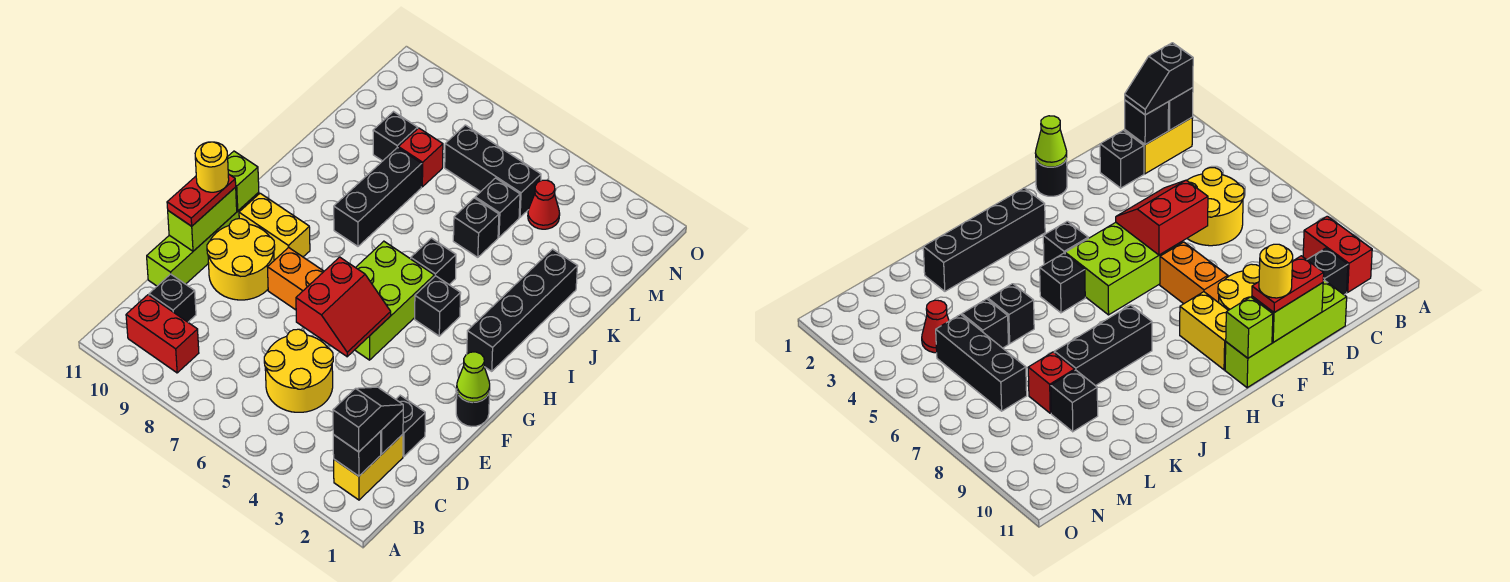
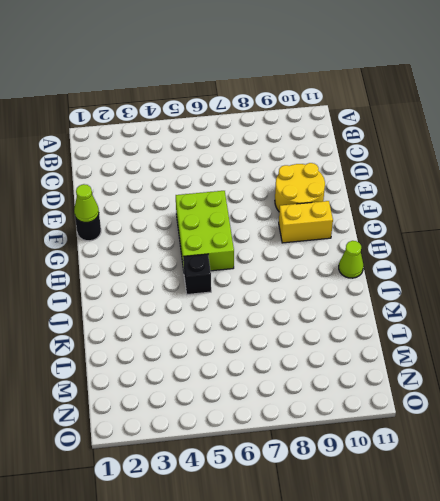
lime cone I11 level 1 -> none
none -> yellow brick B2:C2 level 1
none -> red brick B9:B10 level 1
none -> yellow round brick C5:D6 level 1
none -> black brick C10 level 1

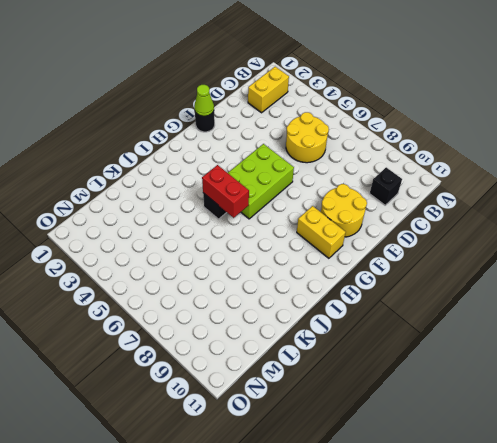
red brick I5:I6 level 2 -> red brick B9:B10 level 1
none -> black brick D2 level 1
none -> lime brick D11:G11 level 1
none -> orange brick F7:F8 level 1
none -> black brick H2:K2 level 1

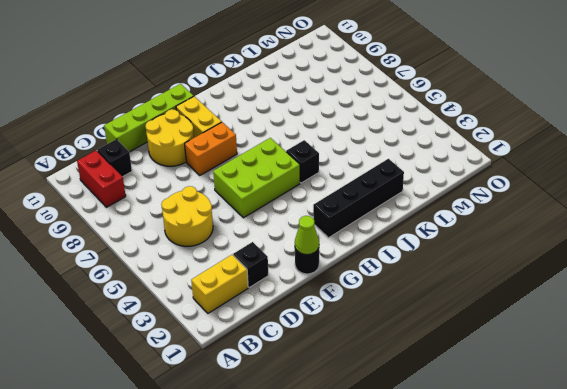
orange brick F8:G8 level 1 -> orange brick F7:F8 level 1
none -> black brick H4 level 1
none -> black brick I8:K8 level 1
none -> black brick K5 level 1
none -> black brick L5 level 1

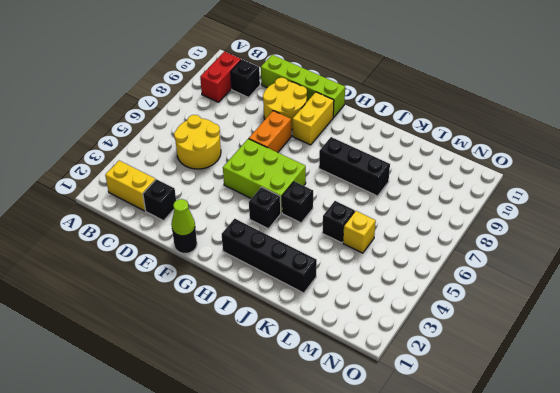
yellow brick L5 level 1 -> black brick L5 level 1
none -> red brick L8 level 1
none -> black brick L9 level 1
none -> red cone M4 level 1
none -> black brick M5:M7 level 1

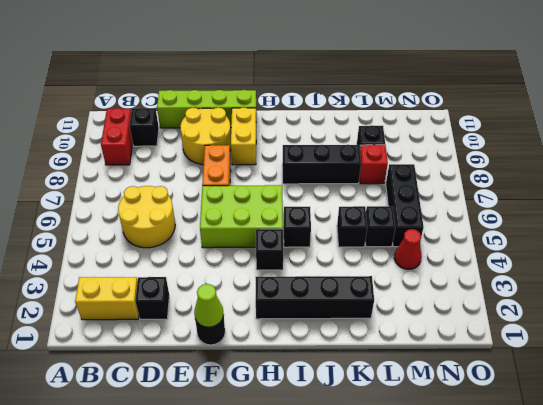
none -> black brick B2 level 2
none -> black brick C2 level 2
none -> red slope E5:F6 level 2 top 6
none -> lime brick E11:F11 level 2

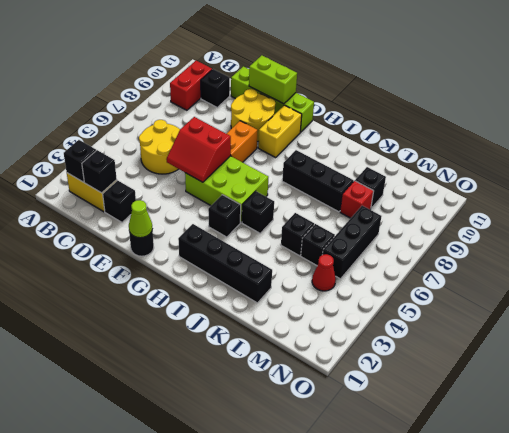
none -> lime brick G11 level 2
none -> black slope B2:C2 level 3 top B
none -> red plate E11:F11 level 3
none -> yellow round brick F11 level 4

